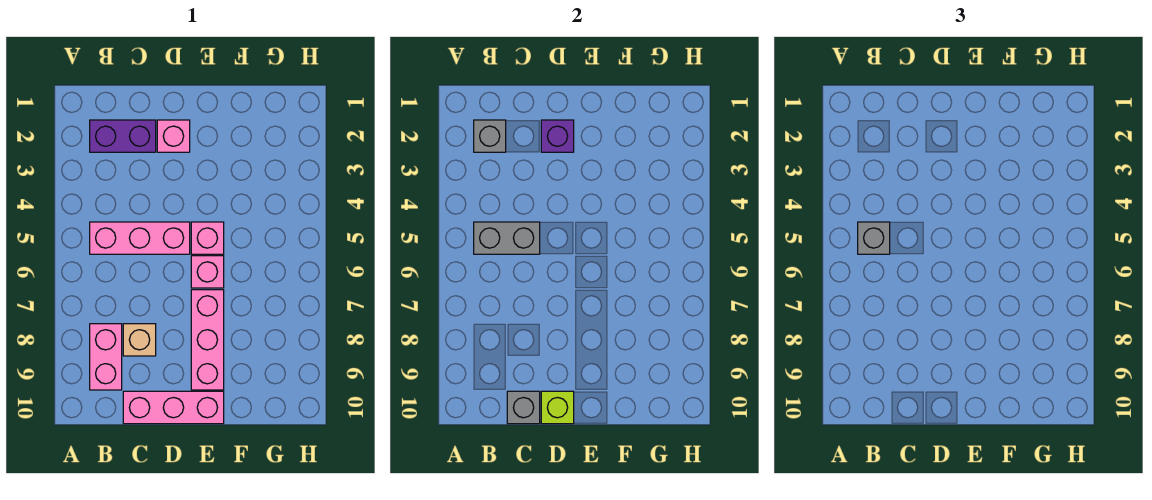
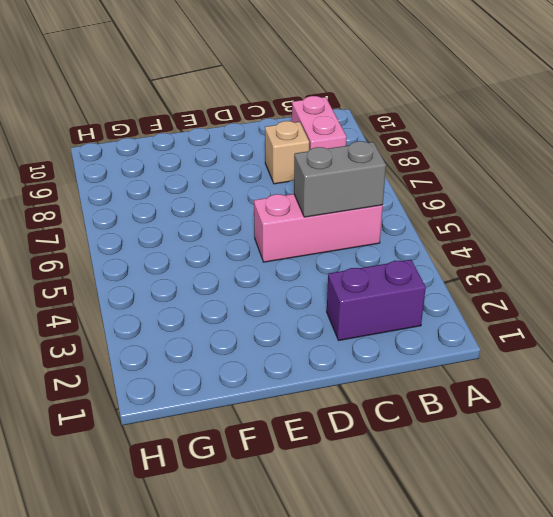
none -> pink brick C10:E10 level 1
none -> pink brick D2 level 1
none -> pink brick E5 level 1

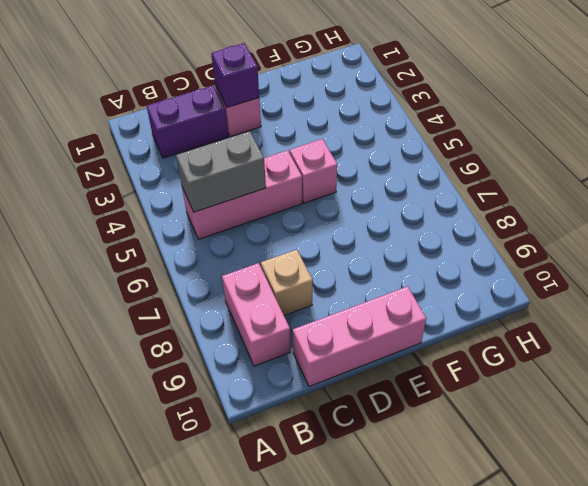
none -> pink brick E6 level 1
none -> pink brick E7:E9 level 1
none -> grey brick B2 level 2

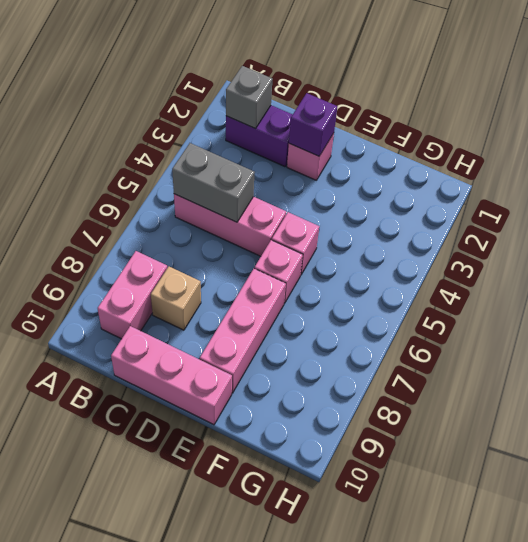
none -> grey brick C10 level 2
none -> lime brick D10 level 2
none -> grey brick B5 level 3

